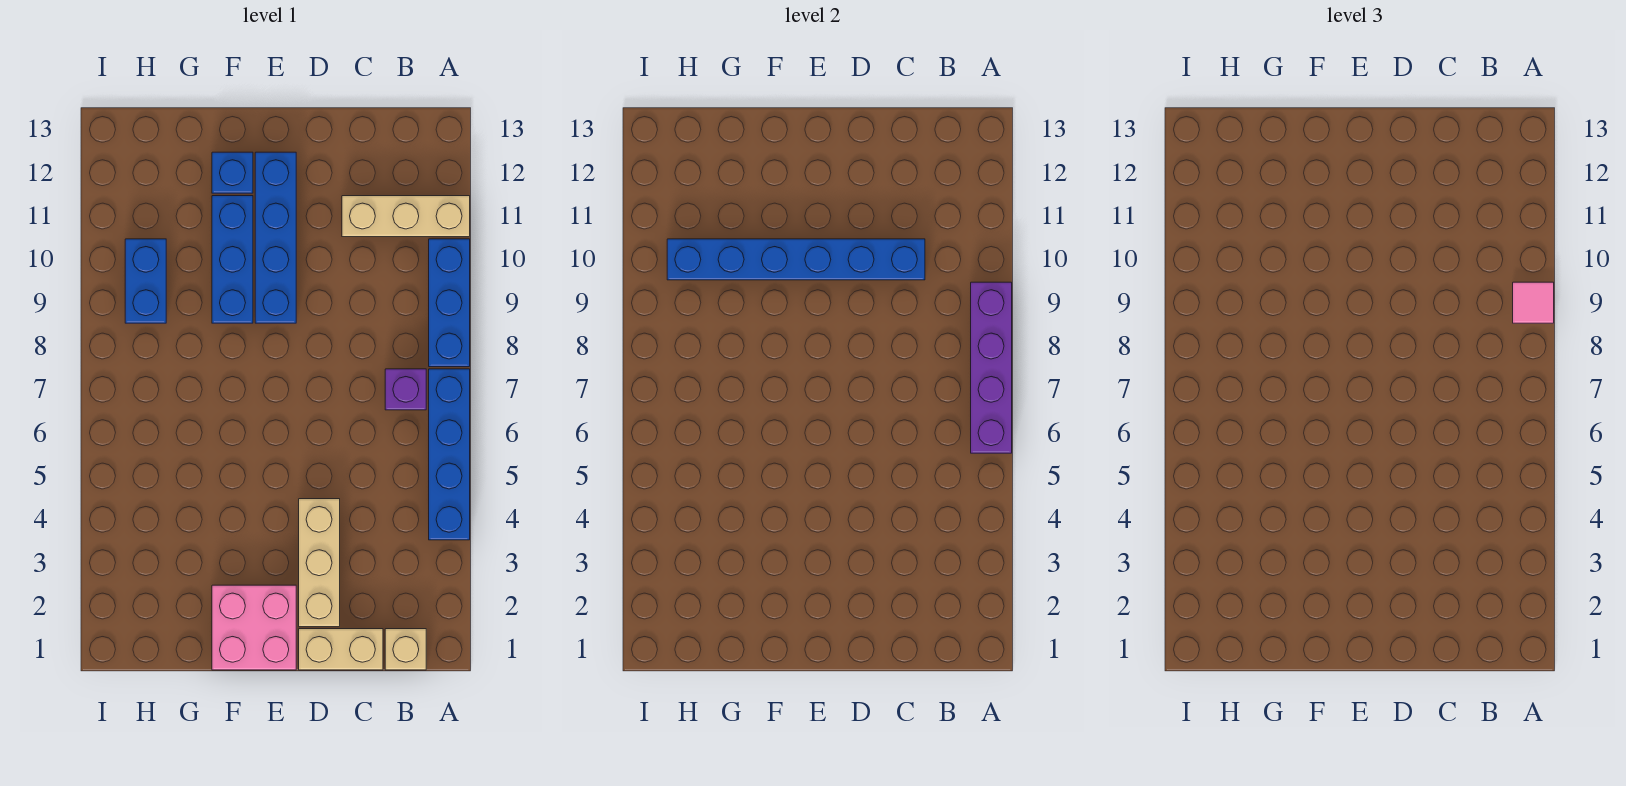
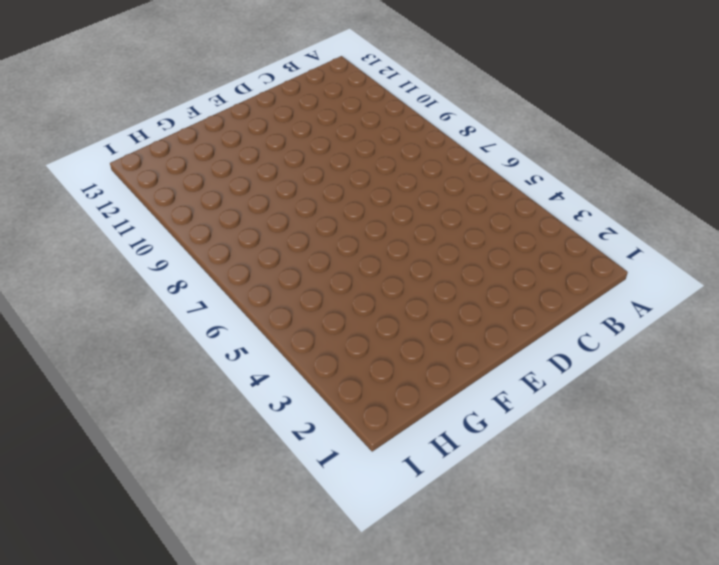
none -> blue brick A4:A7 level 1
none -> blue brick A8:A10 level 1
none -> tan brick A11:C11 level 1

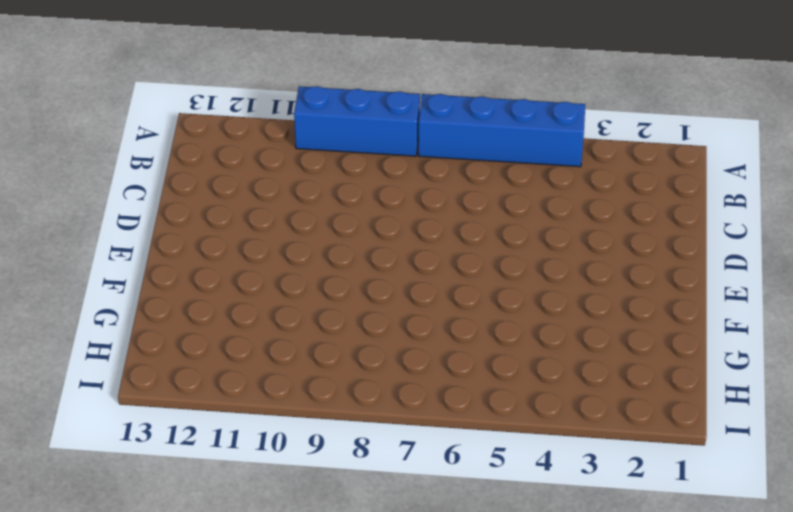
none -> tan brick A11:C11 level 1
none -> tan brick B1 level 1
none -> purple brick B7 level 1

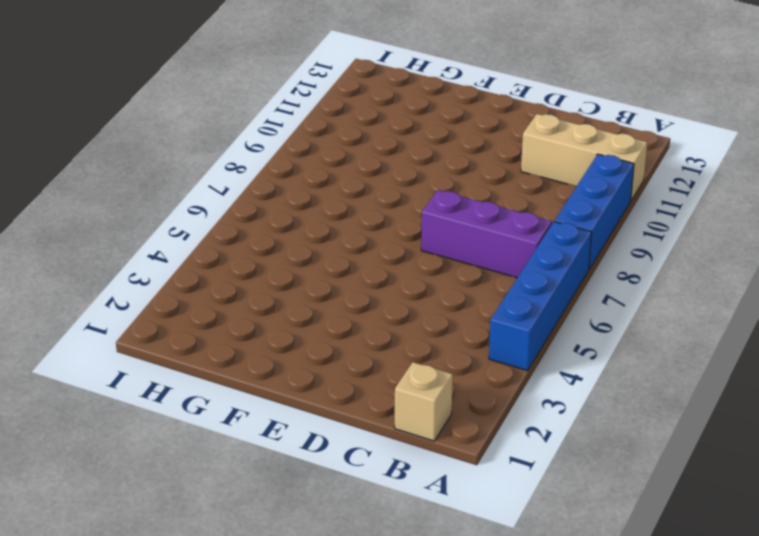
purple brick B7:D7 level 1 -> purple brick B7 level 1
none -> tan brick C1:D1 level 1
none -> tan brick D2:D4 level 1
none -> pink brick E1:F2 level 1

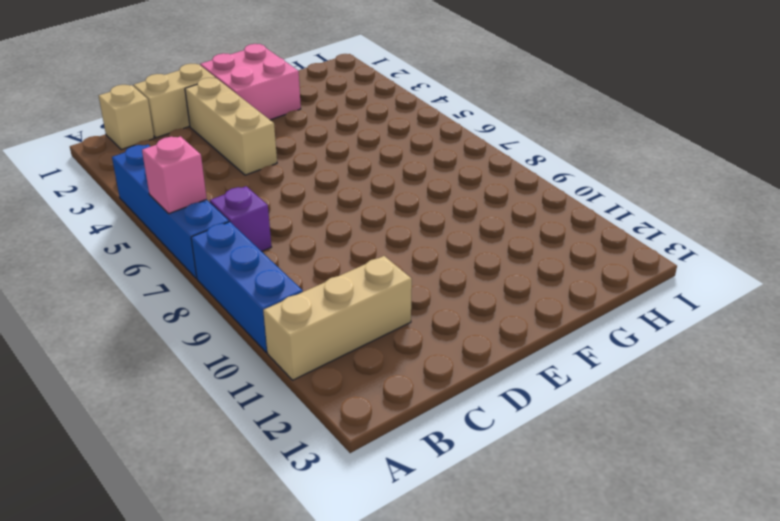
pink brick A6 level 2 -> purple brick A6:A9 level 2
none -> blue brick E9:E12 level 1
none -> blue brick F9:F11 level 1
none -> blue brick F12 level 1

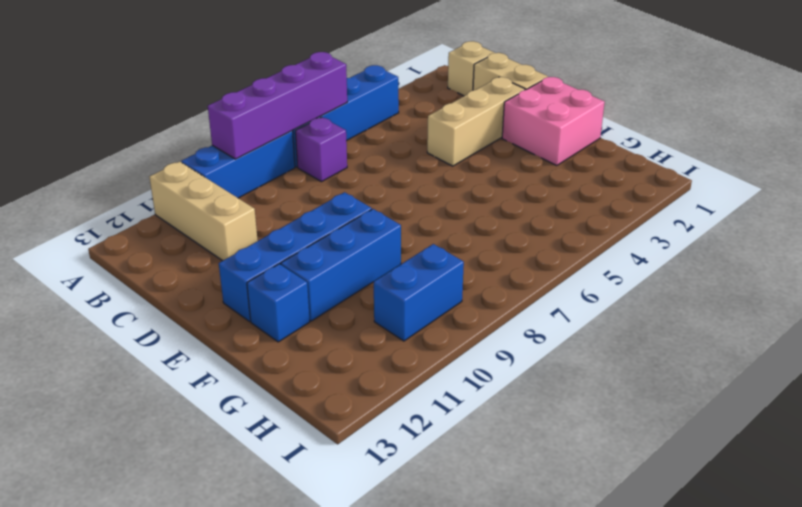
none -> blue brick C10:H10 level 2
none -> pink tile A9 level 3

